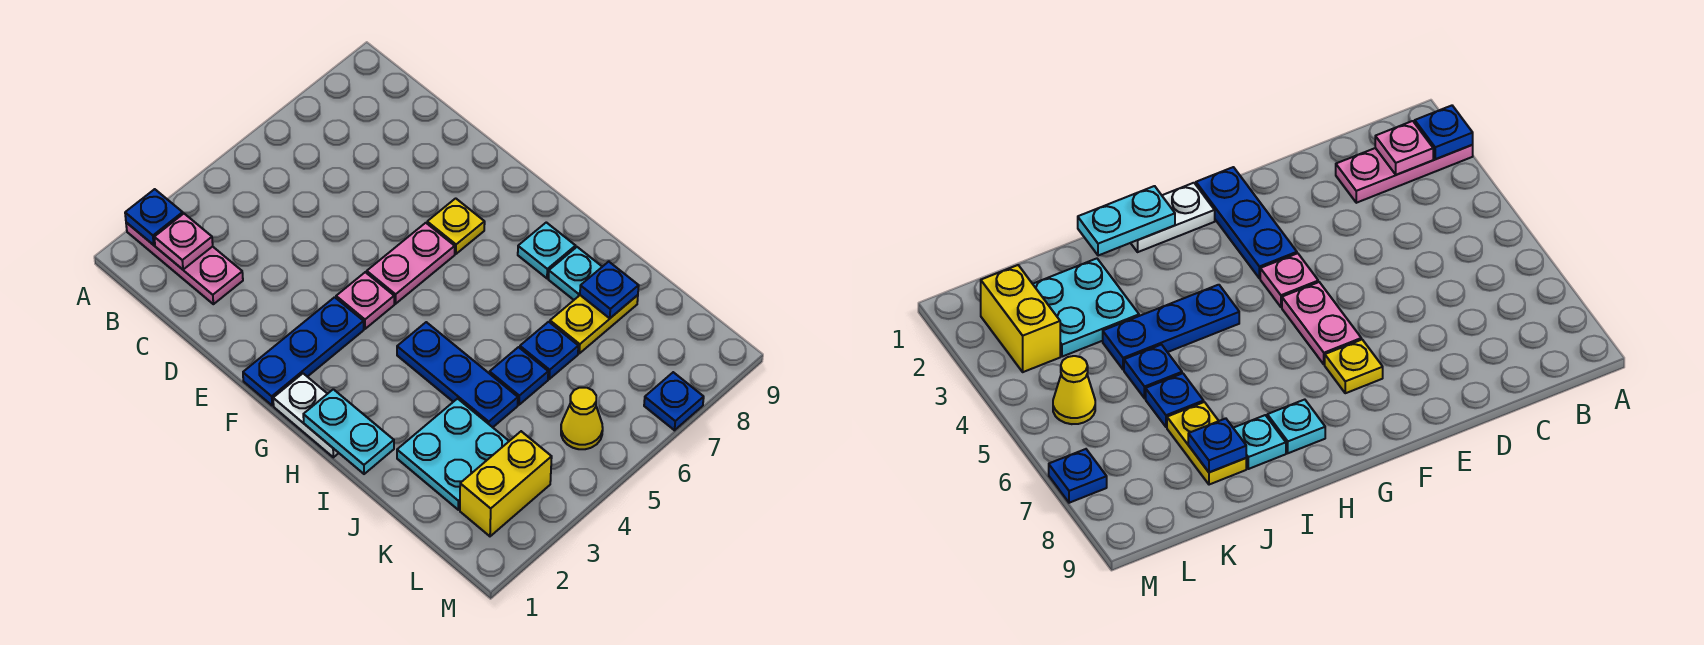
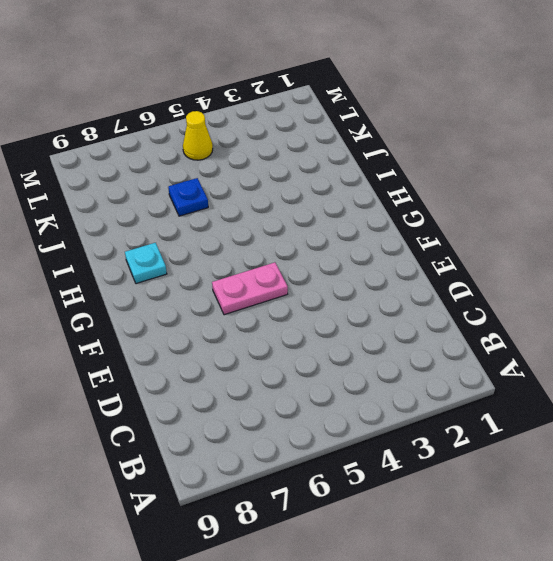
none -> pink plate A2:C2 level 1
none -> blue plate F1:F3 level 1
none -> pink plate F4 level 1

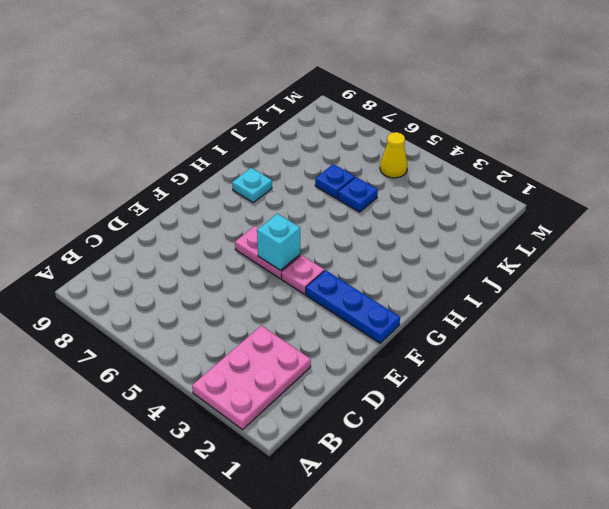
pink plate A2:C3 level 1 -> pink plate A2:C2 level 1
cyan brick F5 level 2 -> none
none -> yellow plate F7 level 1
none -> white plate G1:H1 level 1
none -> blue plate H4:J4 level 1

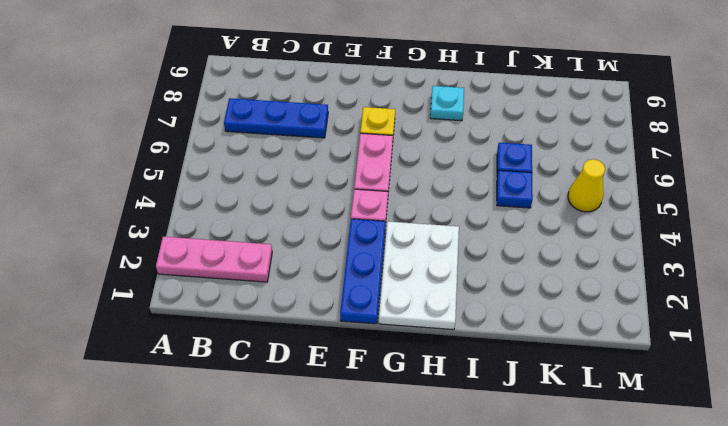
blue plate B7:D7 level 1 -> blue plate H4:J4 level 1
white plate G1:H3 level 1 -> white plate G1:H1 level 1
none -> cyan plate I8 level 1
none -> cyan plate J2:K3 level 1
none -> yellow plate J7:J8 level 1

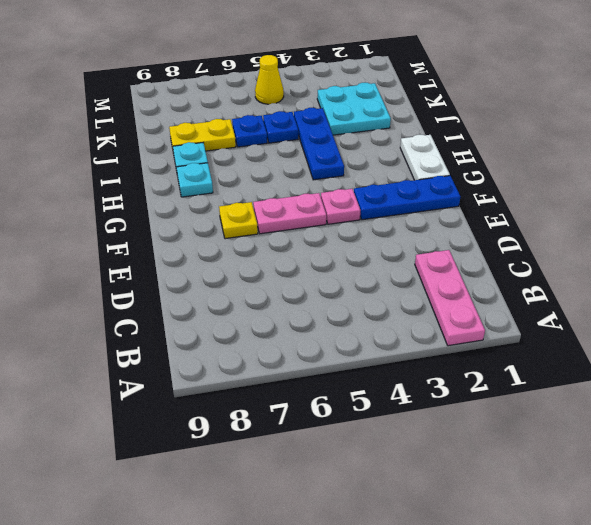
none -> yellow brick L2:L3 level 1
none -> blue plate M7 level 1
none -> blue plate A2 level 2

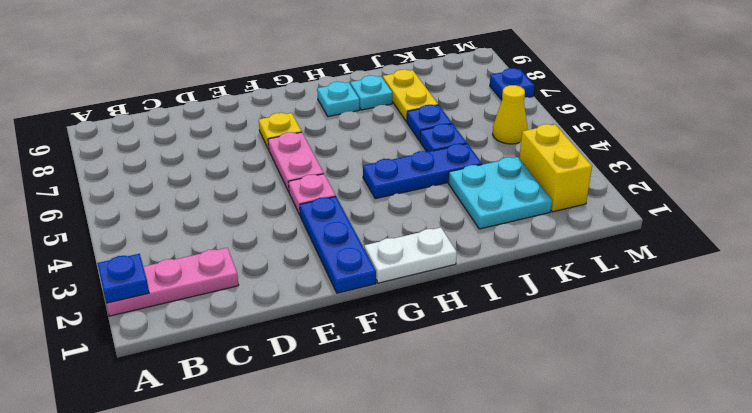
none -> pink plate B2 level 2
none -> cyan plate H1:I1 level 2
none -> blue plate J8 level 2

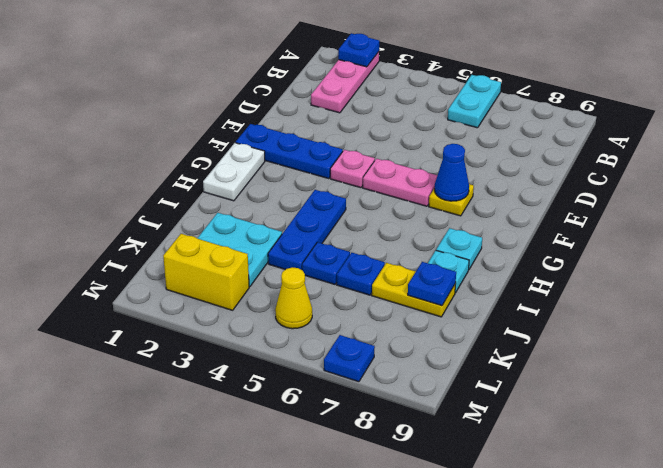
cyan plate A6:B6 level 1 -> cyan plate H1:I1 level 2
blue cone F7 level 2 -> none
none -> pink plate B2 level 2

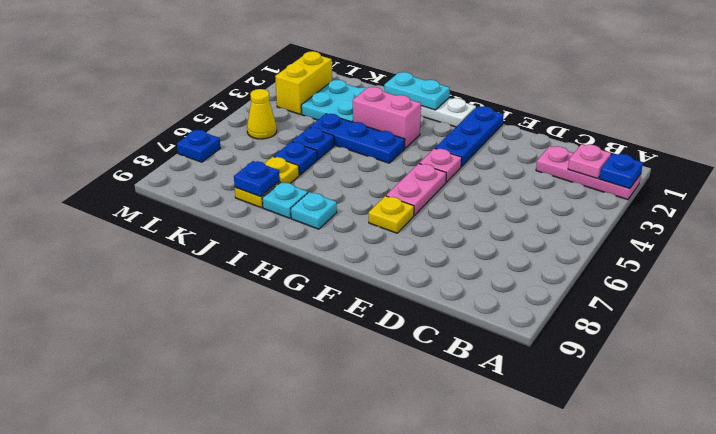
pink brick H3:I3 level 1 -> none

